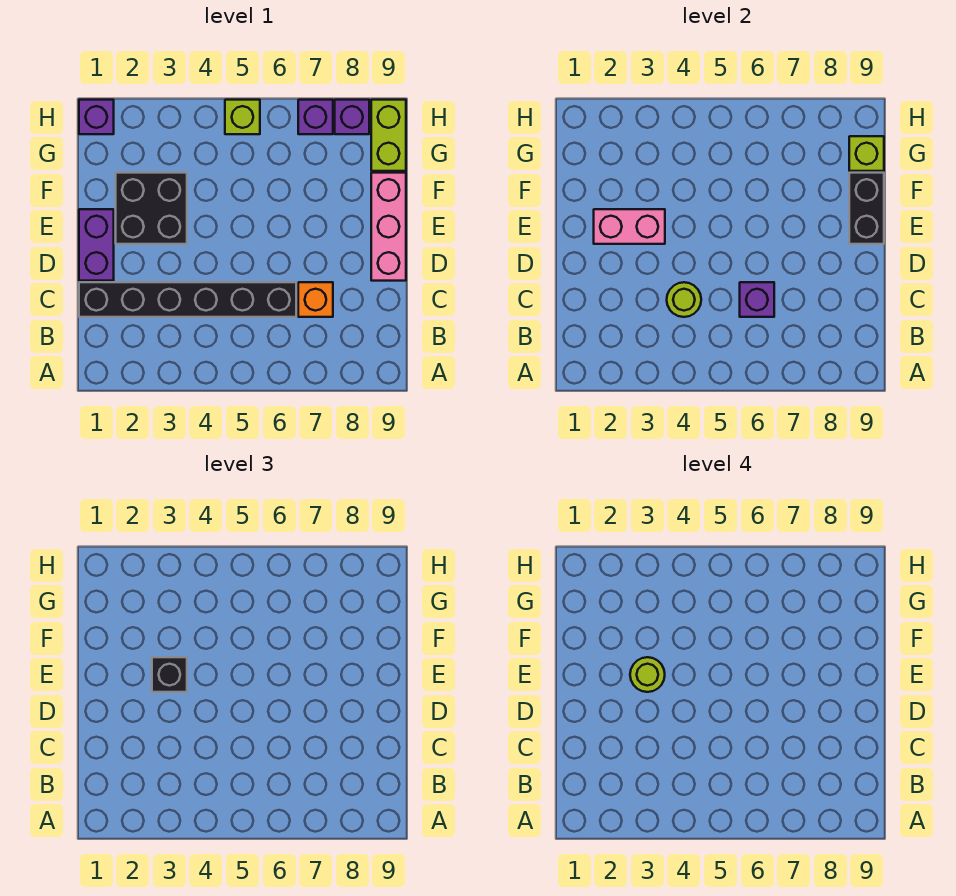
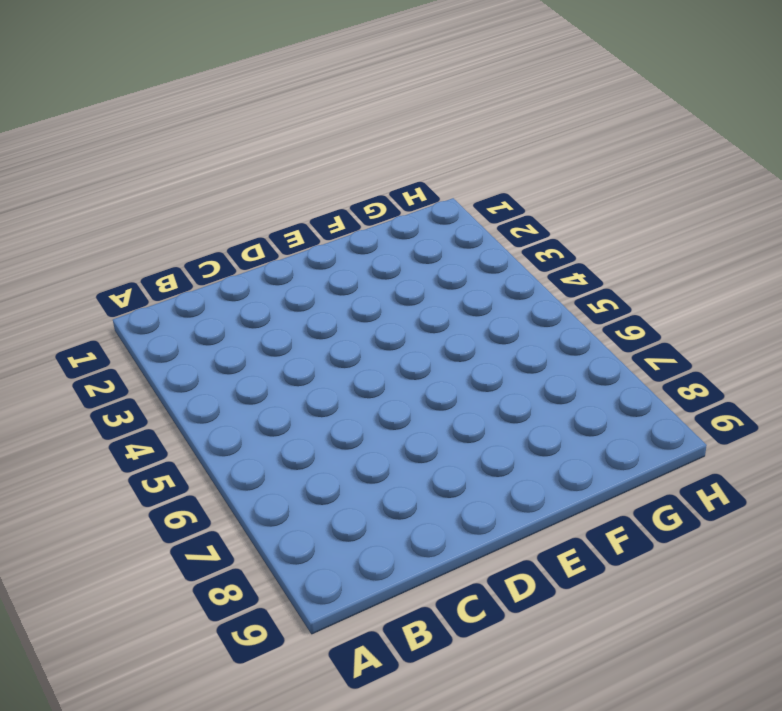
none -> black brick C1:C6 level 1
none -> orange brick C7 level 1
none -> purple brick D1:E1 level 1

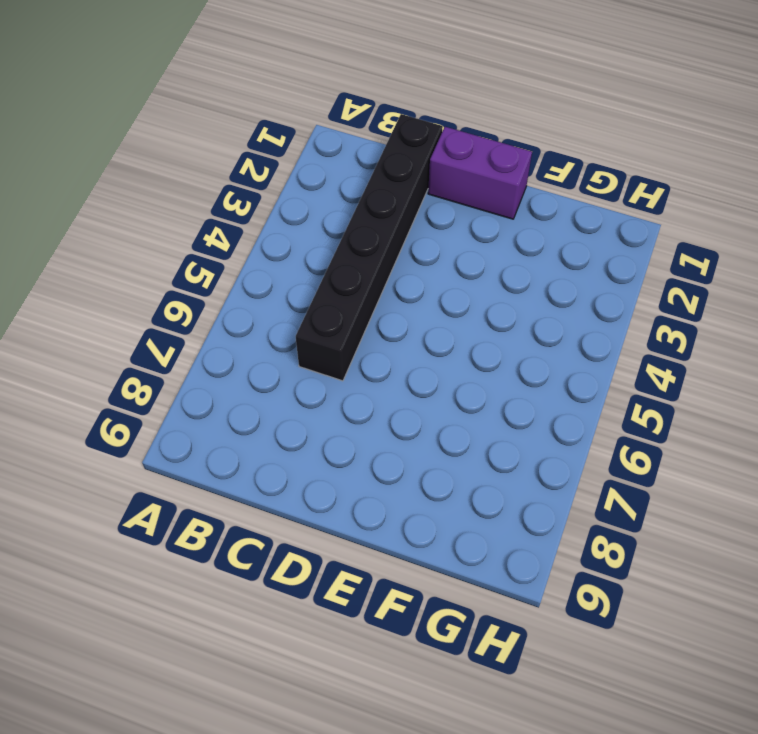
none -> orange brick C7 level 1
none -> pink brick D9:F9 level 1
none -> black brick E2:F3 level 1

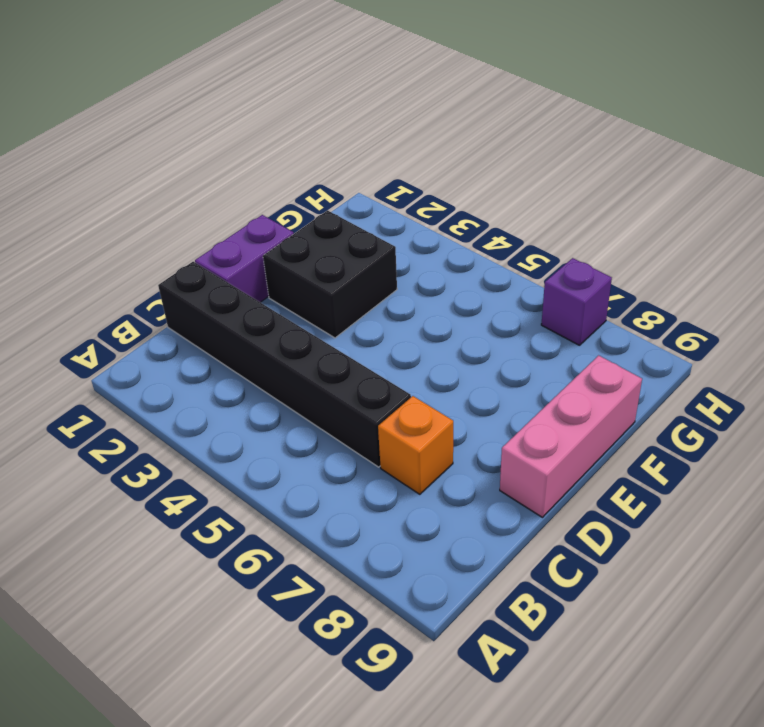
none -> lime brick G9:H9 level 1
none -> purple brick H1 level 1
none -> lime brick H5 level 1

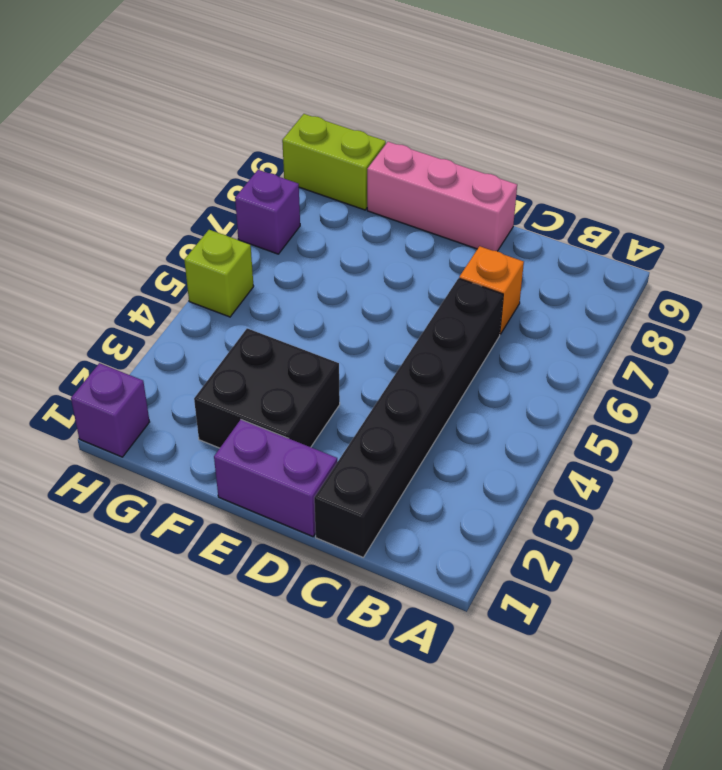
none -> purple brick H8 level 1
none -> lime round brick C4 level 2
none -> purple brick C6 level 2

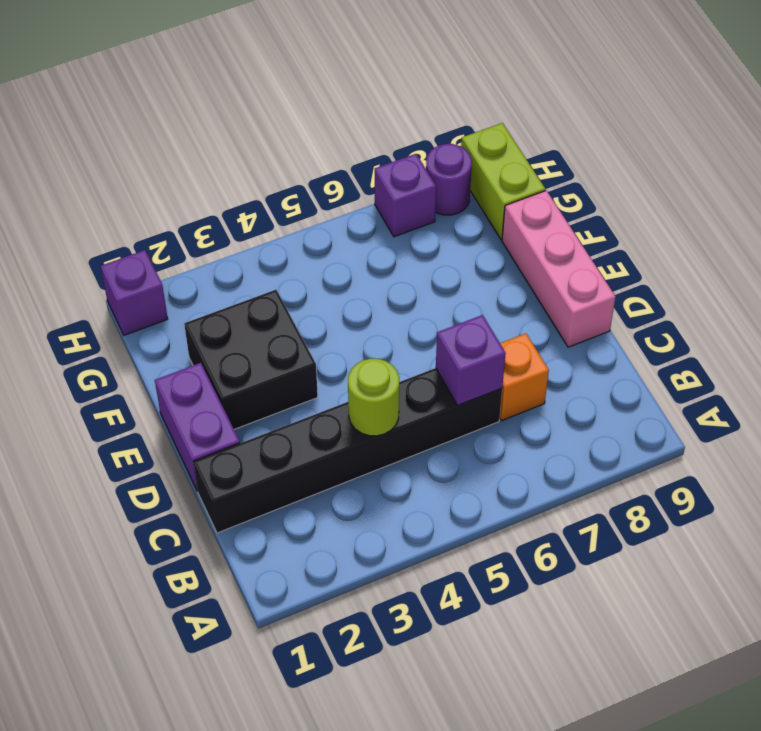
purple round brick H8 level 1 -> purple brick H8 level 1
none -> lime brick H5 level 1
none -> pink brick E2:E3 level 2
none -> black brick E9:F9 level 2

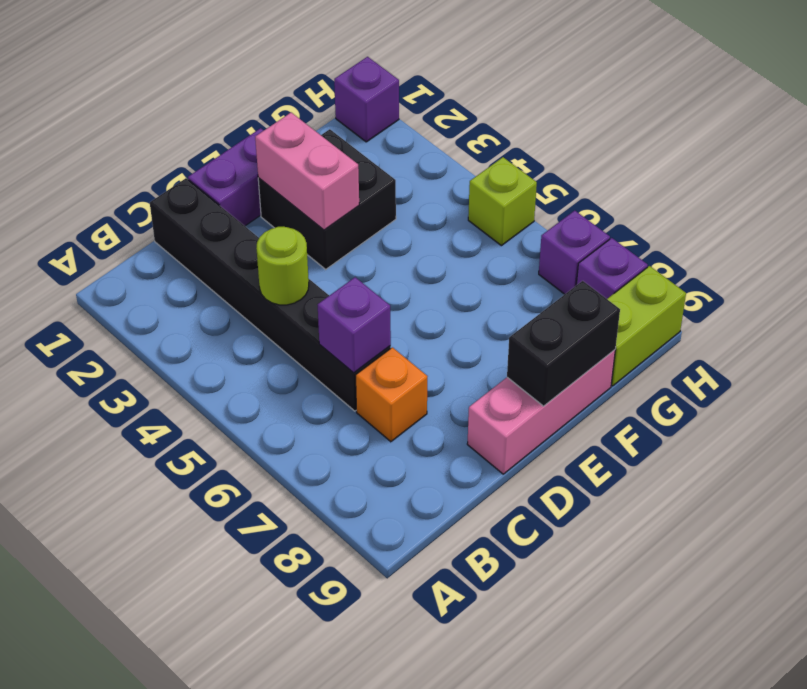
none -> lime brick G9 level 2
none -> black brick E3 level 3
none -> lime round brick E3 level 4

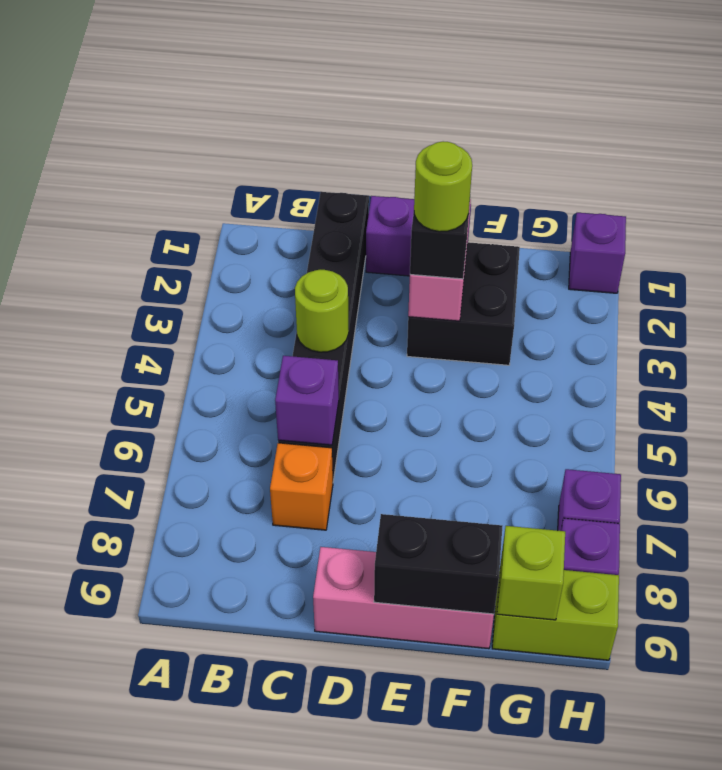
none -> lime brick H5 level 1

